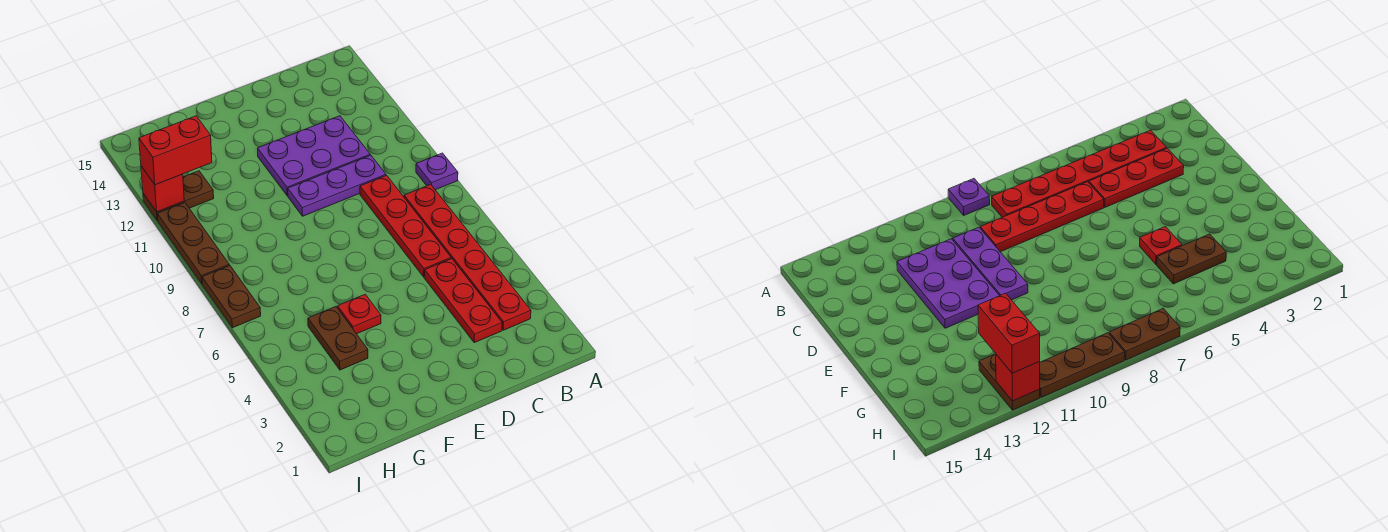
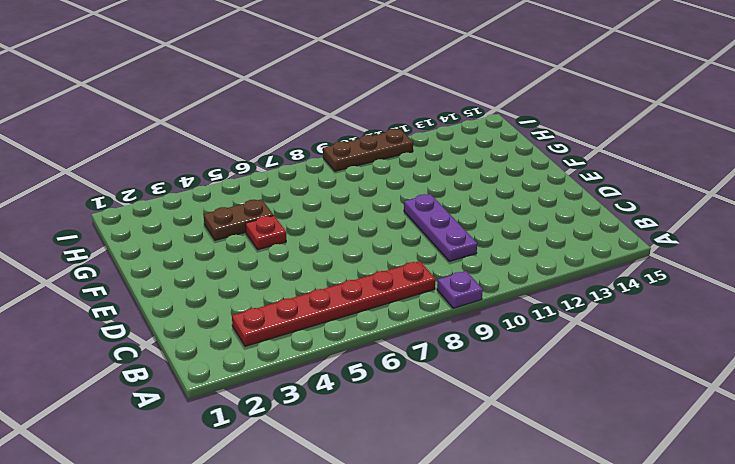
none -> red plate C3:C5 level 1
none -> red plate C6:C9 level 1
none -> purple plate C11:E12 level 1

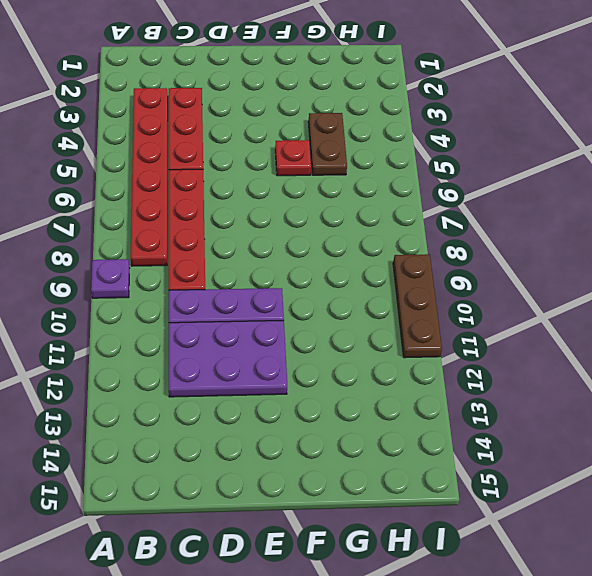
none -> brown plate H12:I12 level 1
none -> brown plate I7:I8 level 1
none -> red brick I12 level 2

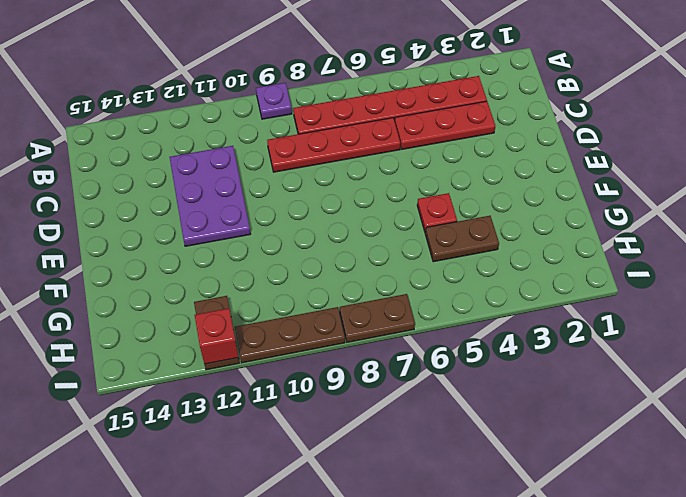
none -> purple plate C10:E10 level 1
none -> red brick H12:I12 level 3

